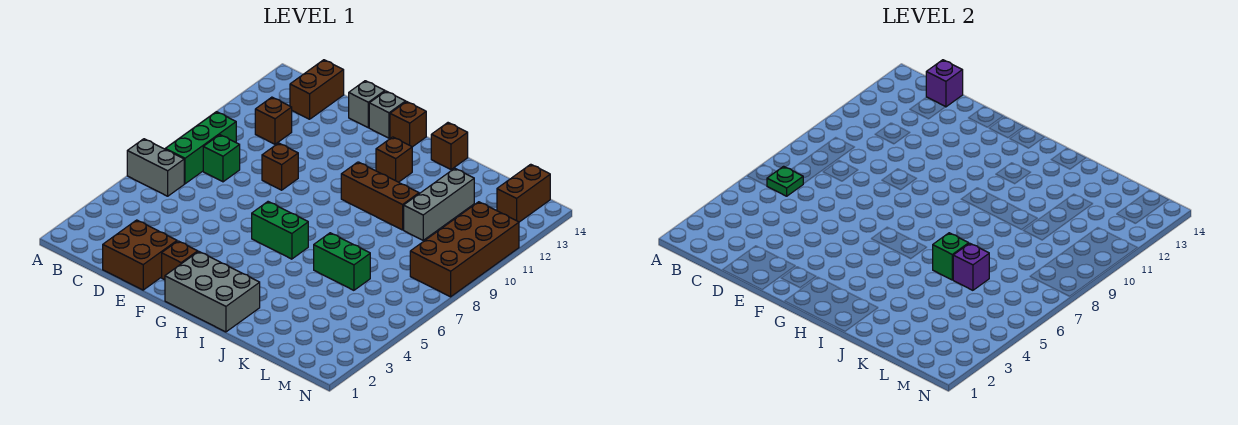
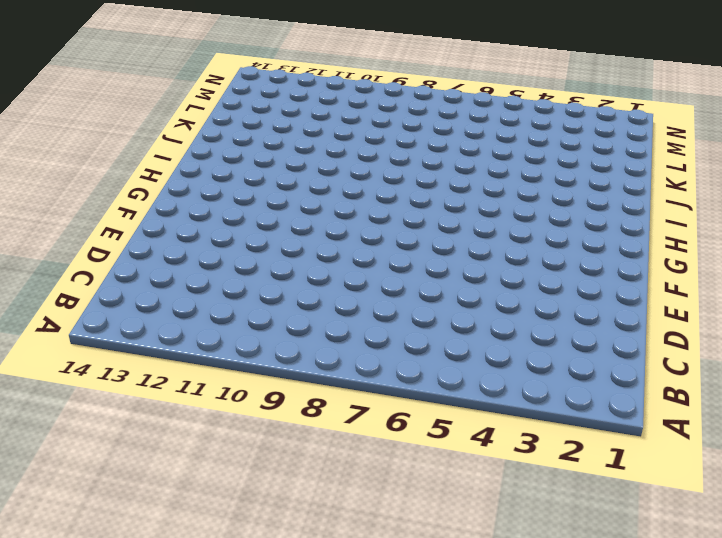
none -> grey brick A6:B6 level 1
none -> green brick B7:B9 level 1
none -> green brick C8 level 1

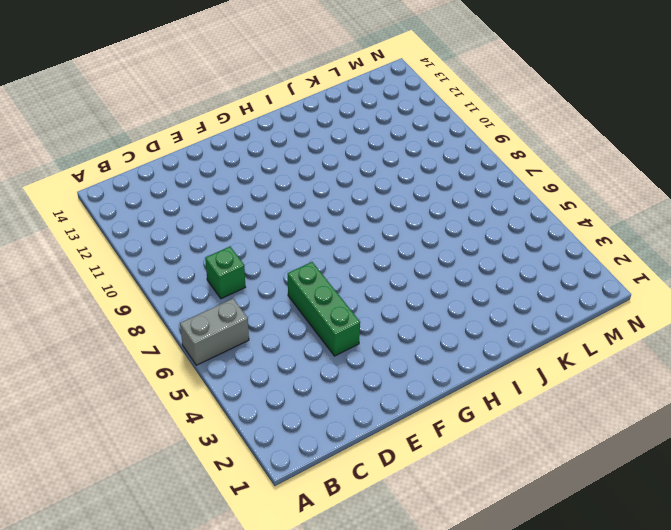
green brick E4:E6 level 1 -> green brick B7:B9 level 1
none -> brown brick C11 level 1
none -> brown brick C13:C14 level 1
none -> brown brick D1:E2 level 1

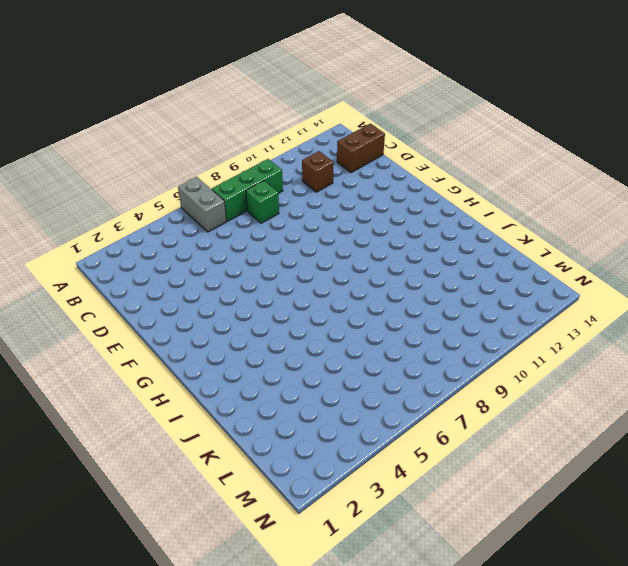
none -> brown brick D1:E2 level 1
none -> brown brick E9 level 1
none -> grey brick E14 level 1

